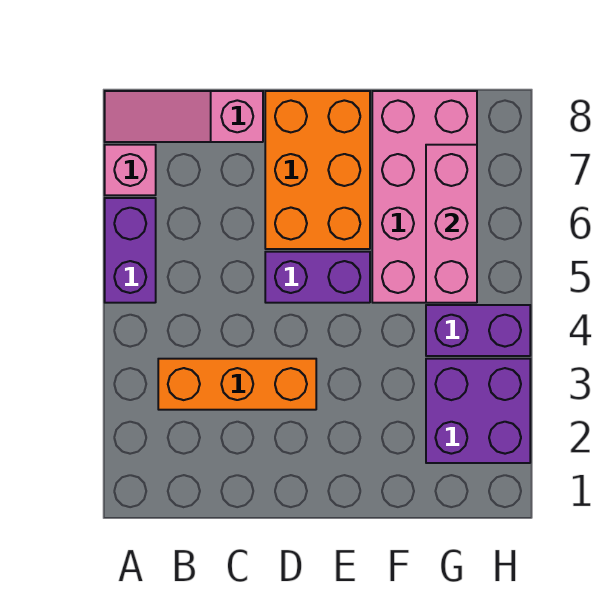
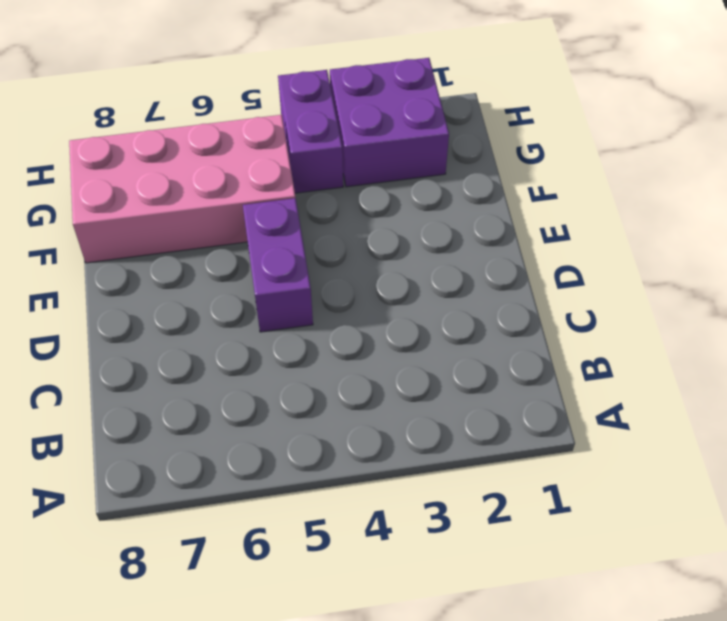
none -> purple brick A5:A6 level 1
none -> pink brick A7 level 1

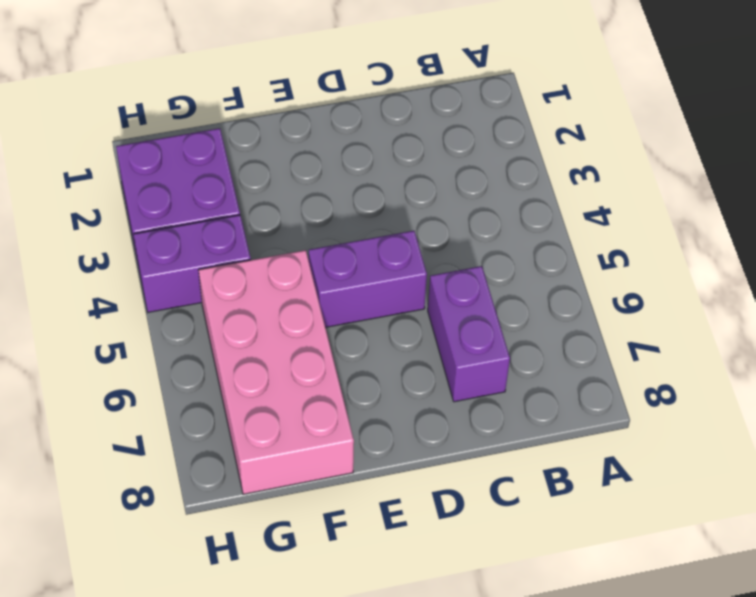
purple brick C6:C7 level 1 -> purple brick A5:A6 level 1
none -> pink brick A7 level 1
none -> pink slope A8:C8 level 1 top C

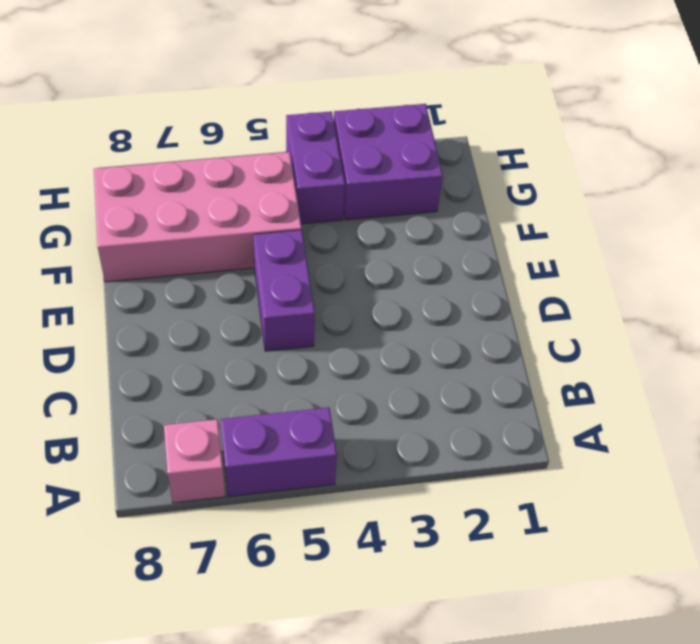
none -> pink slope A8:C8 level 1 top C
none -> orange brick B3:D3 level 1

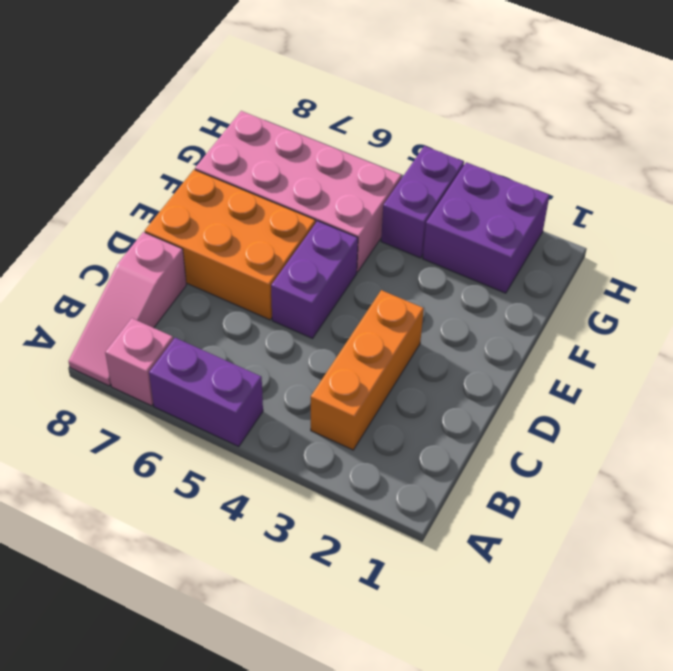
none -> pink brick G5:G7 level 2

